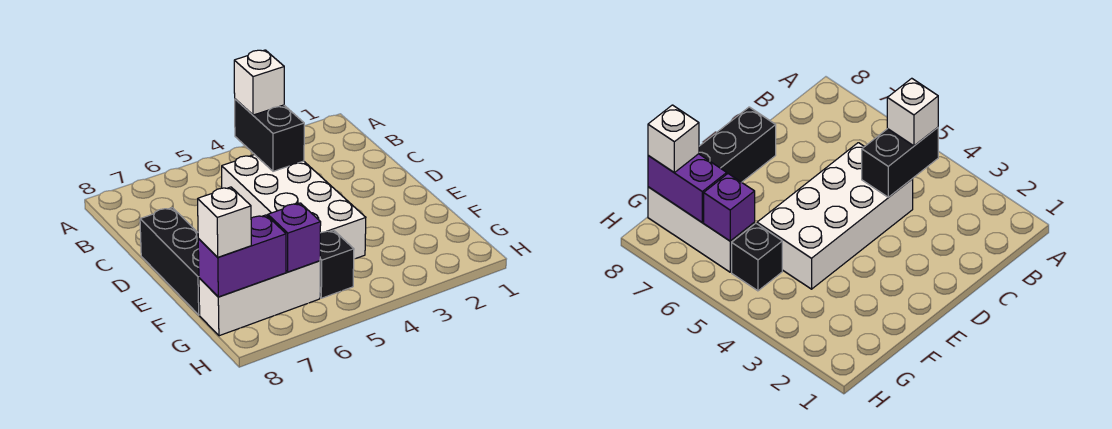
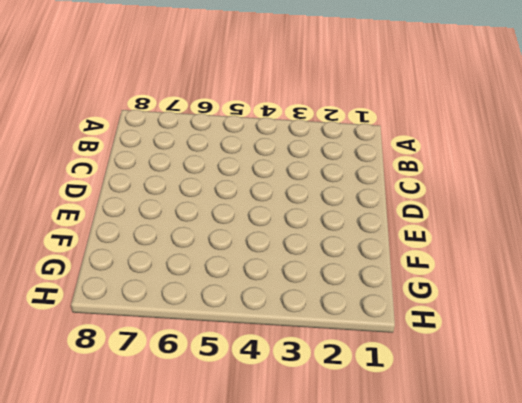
none -> white brick C4:F5 level 1
none -> black brick D8:F8 level 1

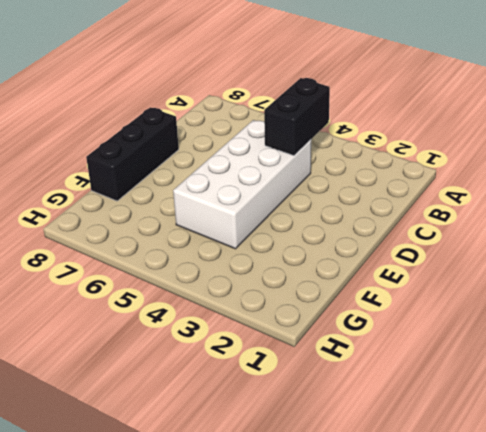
none -> black brick G5 level 1
none -> white brick G6:G8 level 1

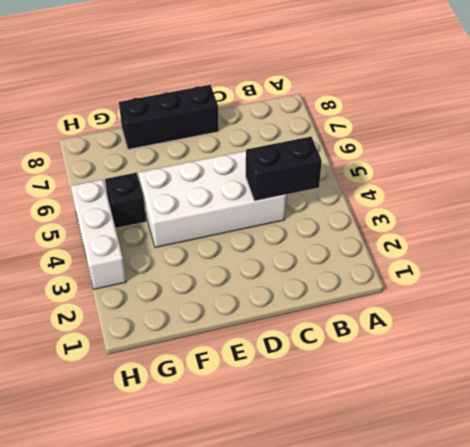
white brick H3:H5 level 1 -> white brick G6:G8 level 1
none -> purple brick G6 level 2
none -> purple brick G7:G8 level 2

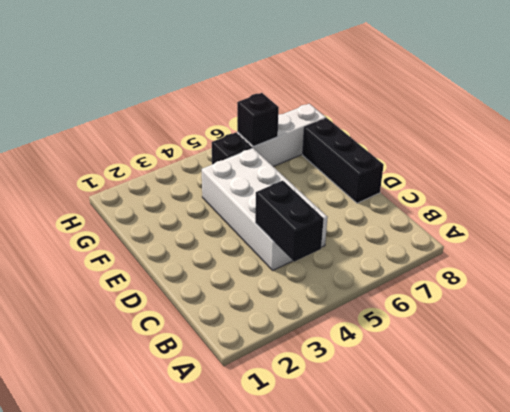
black brick G6 level 2 -> purple brick G6 level 2
none -> purple brick G7:G8 level 2
none -> white brick B4 level 3

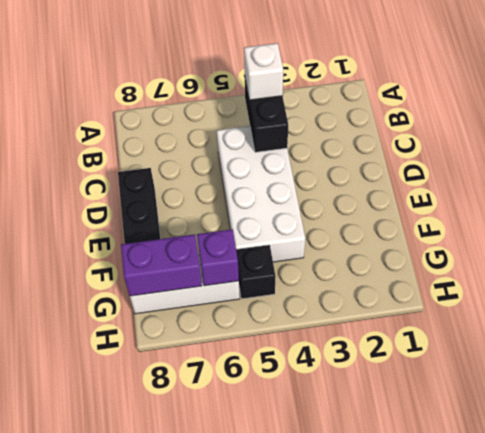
none -> white brick G8 level 3

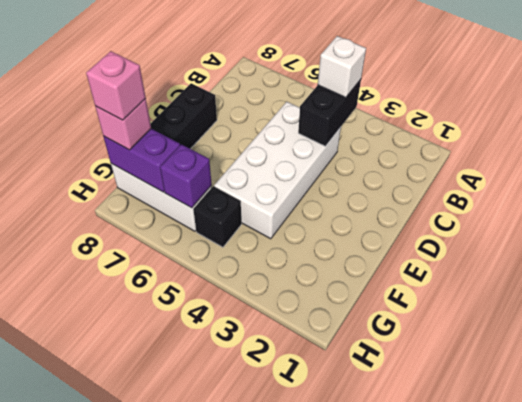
pink brick G8 level 3 -> white brick G8 level 3
pink brick G8 level 4 -> none

